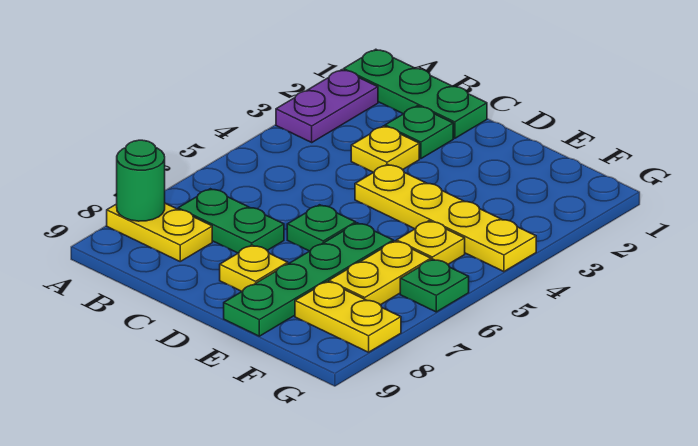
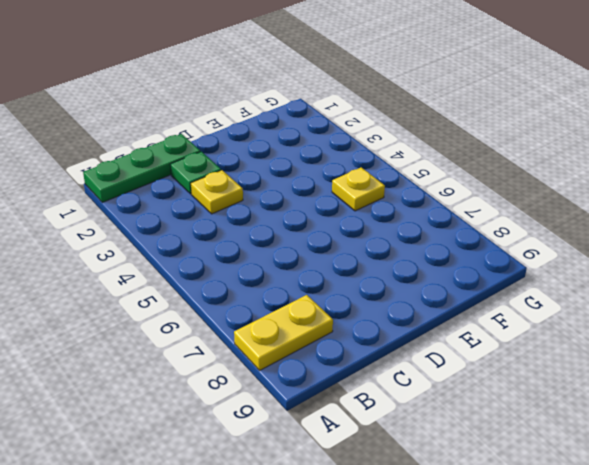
none -> purple plate A2:A3 level 1
none -> green plate B7:C7 level 1
none -> yellow plate D4:G4 level 1

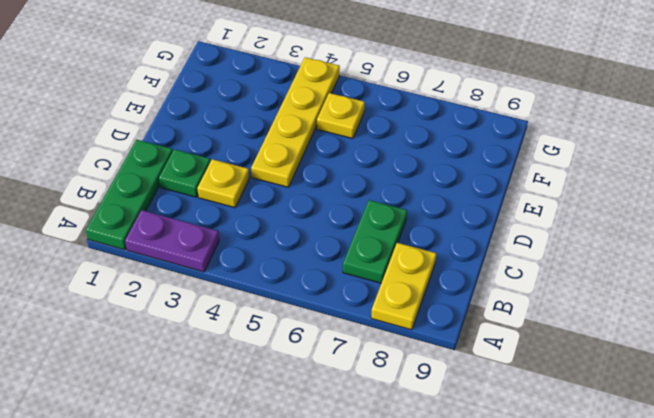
none -> green plate D6 level 1
none -> yellow plate D8 level 1
none -> green plate E6:E9 level 1

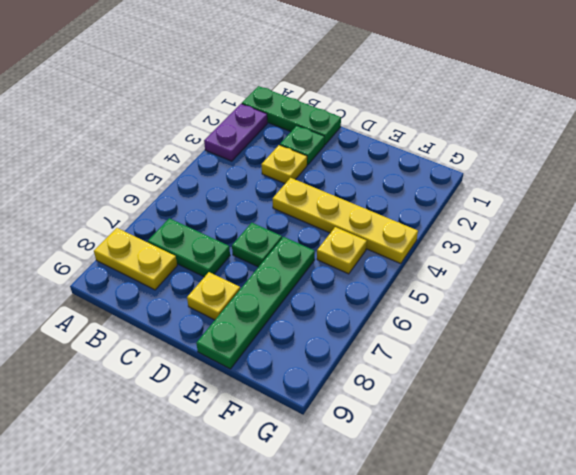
none -> yellow plate F6:F7 level 1
none -> yellow plate F8:G8 level 1
none -> green plate G6 level 1

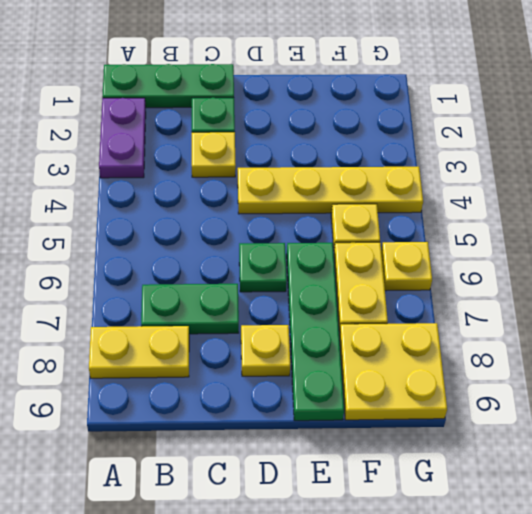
yellow plate F8:G9 level 1 -> yellow plate F8:G8 level 1
yellow plate G6 level 1 -> green plate G6 level 1
none -> green round brick A8 level 2

